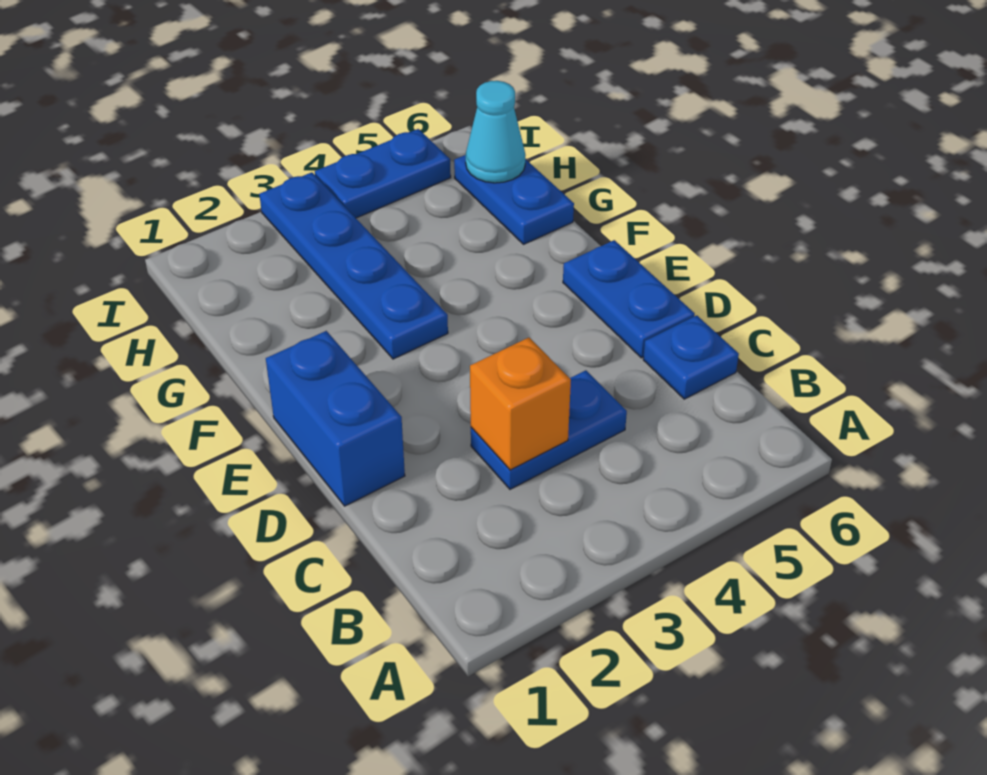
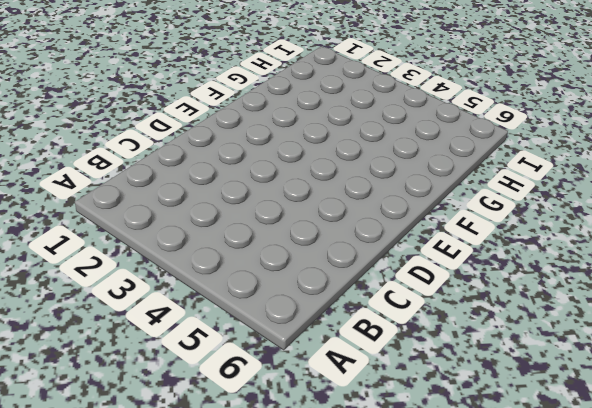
none -> blue plate C3:C4 level 1
none -> blue plate C6 level 1

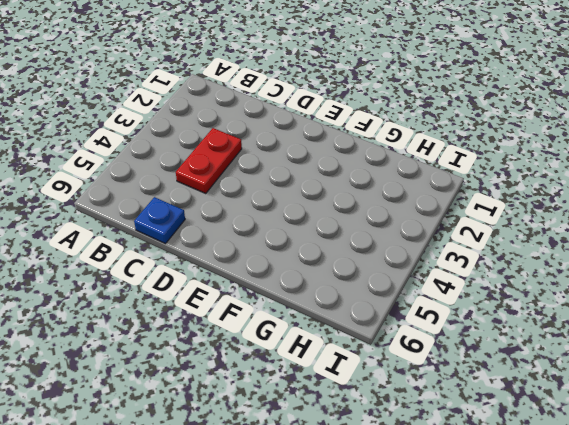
red plate C3:C4 level 1 -> blue plate C3:C4 level 1
none -> blue brick D1:E1 level 1
none -> blue plate D6:E6 level 1

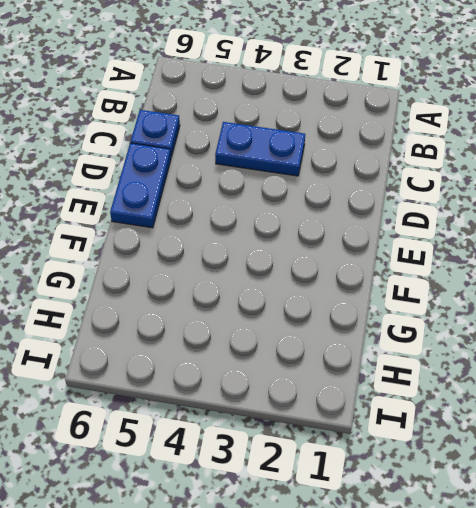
none -> blue brick D1:E1 level 1
none -> blue plate F3:I3 level 1

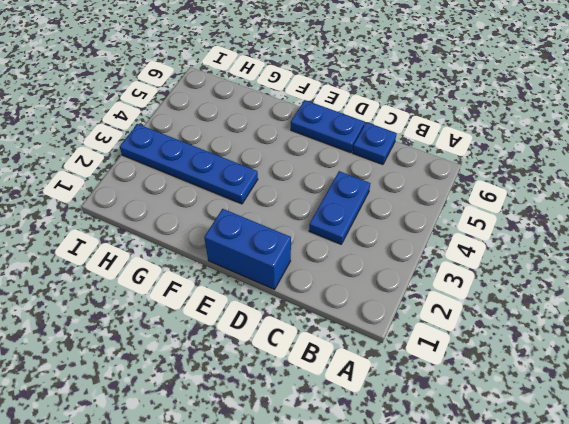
none -> blue plate G6:H6 level 1
none -> blue plate I4:I5 level 1

